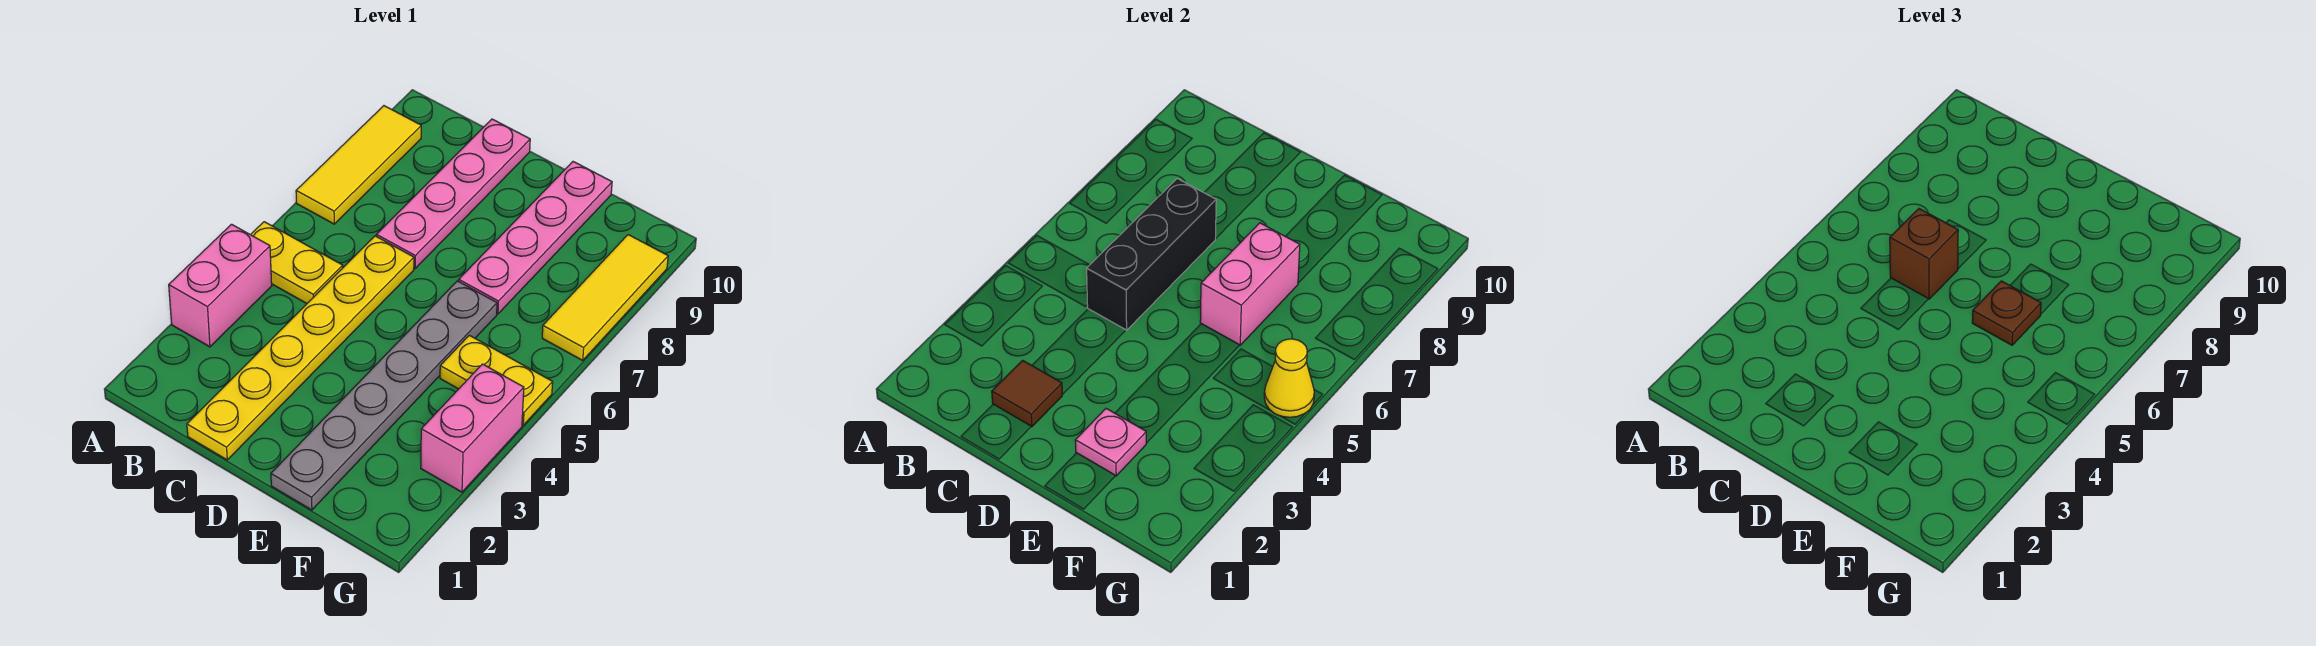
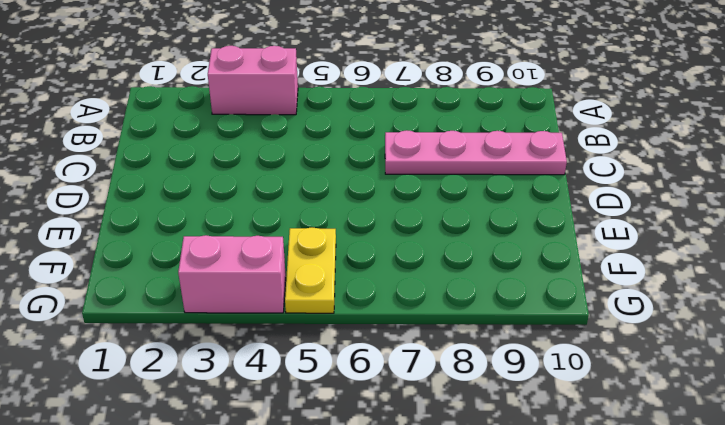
none -> yellow plate A5:B5 level 1
none -> yellow tile A7:A9 level 1
none -> yellow plate C1:C6 level 1

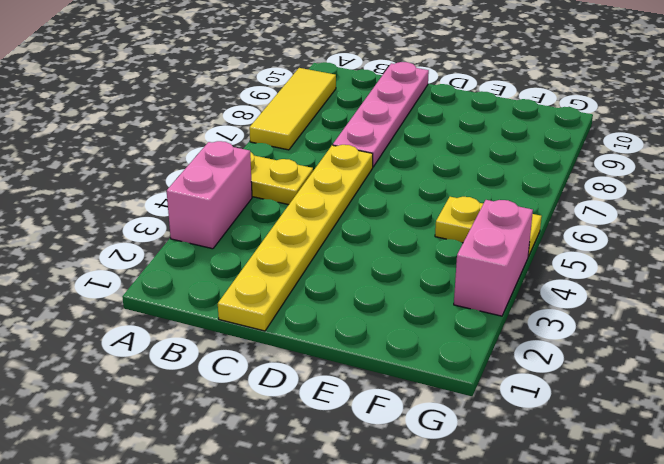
none -> grey plate E1:E6 level 1
none -> pink plate E7:E10 level 1
none -> yellow tile G7:G9 level 1

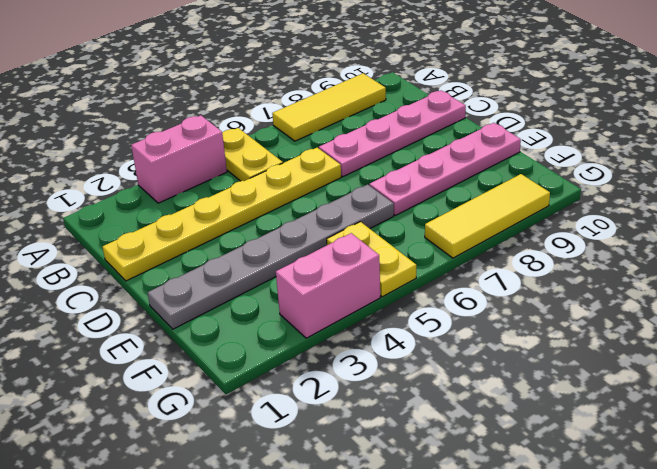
none -> brown tile C2 level 2
none -> black brick C5:C7 level 2
none -> pink plate E2 level 2

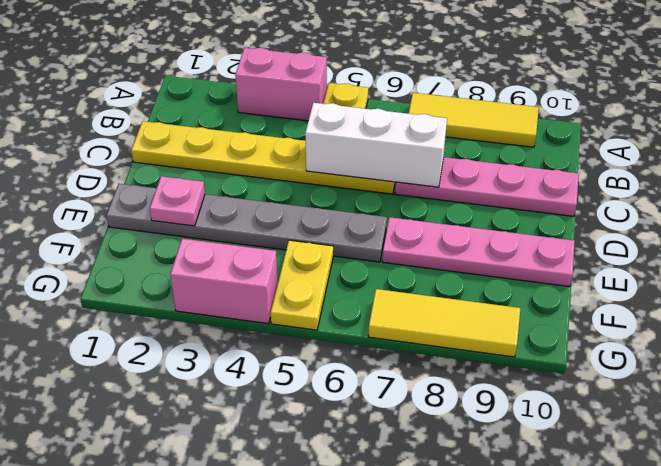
white brick C5:C7 level 2 -> black brick C5:C7 level 2
none -> brown tile C2 level 2
none -> pink brick E6:E7 level 2
none -> yellow cone G5 level 2

